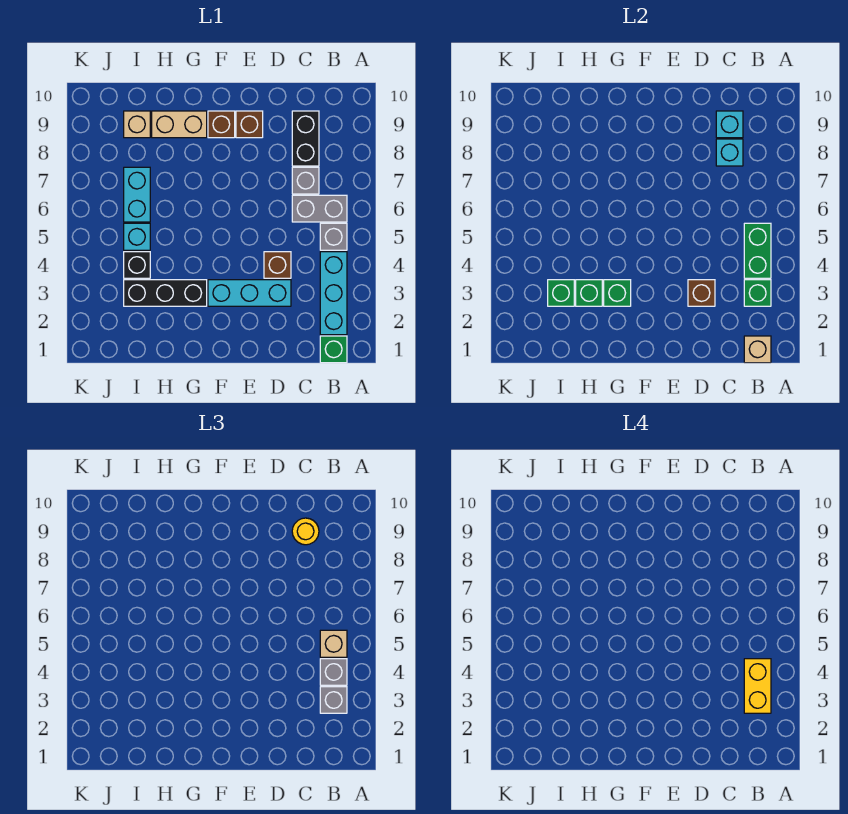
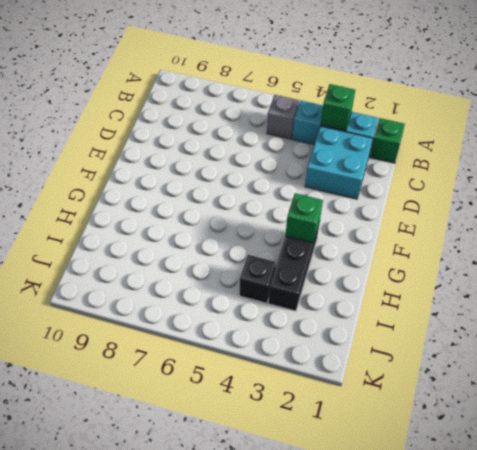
cyan brick C2:D3 level 1 -> cyan brick D3:F3 level 1
none -> grey brick B6:C6 level 1
none -> grey brick C7 level 1
none -> black brick C8:C9 level 1
none -> brown brick D4 level 1

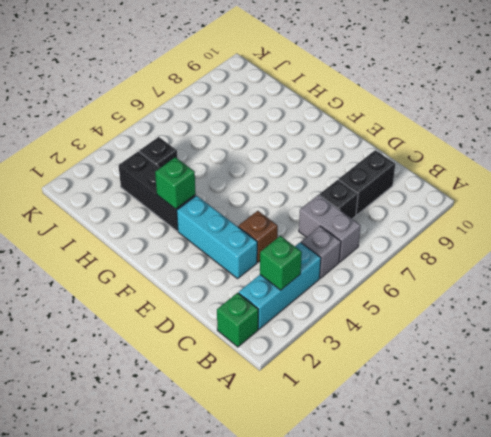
black brick C7 level 1 -> grey brick C7 level 1
none -> brown brick E9 level 1
none -> brown brick F9 level 1
none -> tan brick G9:H9 level 1
none -> cyan brick I5 level 1

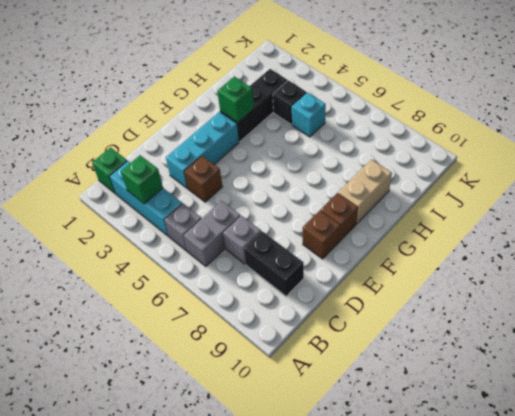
none -> cyan brick I6:I7 level 1
none -> tan brick I9 level 1
none -> tan brick B1 level 2
none -> green brick B4:B5 level 2

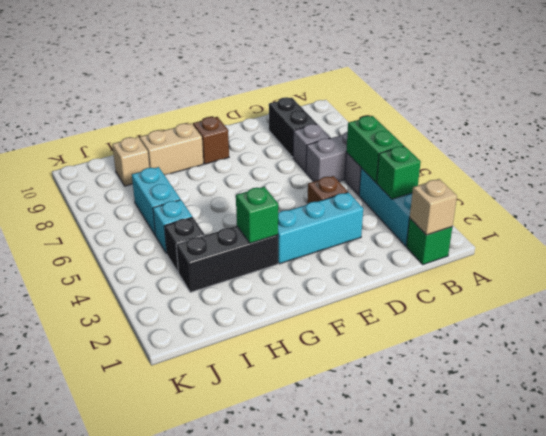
none -> brown brick E9 level 1
none -> cyan brick C8 level 2
none -> cyan brick C9 level 2
none -> brown brick D3 level 2

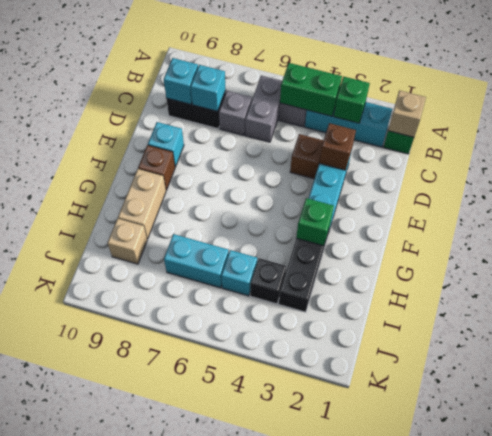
cyan brick E9 level 1 -> brown brick E9 level 1
none -> green brick H3 level 2
none -> green brick I3 level 2
none -> grey brick B3 level 3
none -> grey brick B4 level 3

